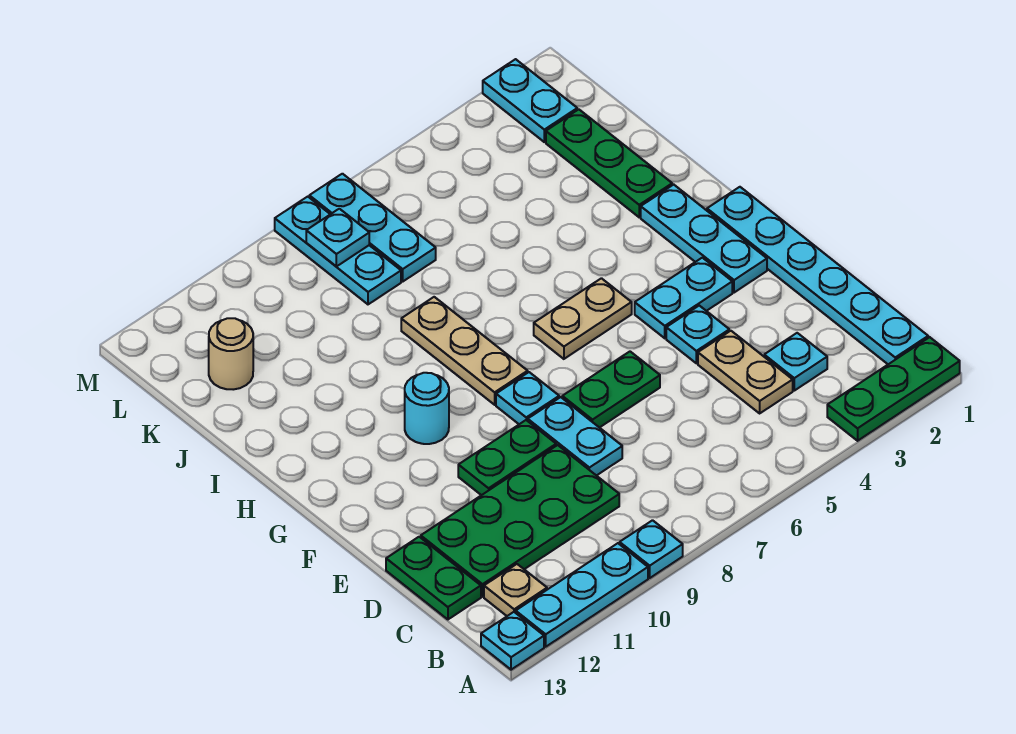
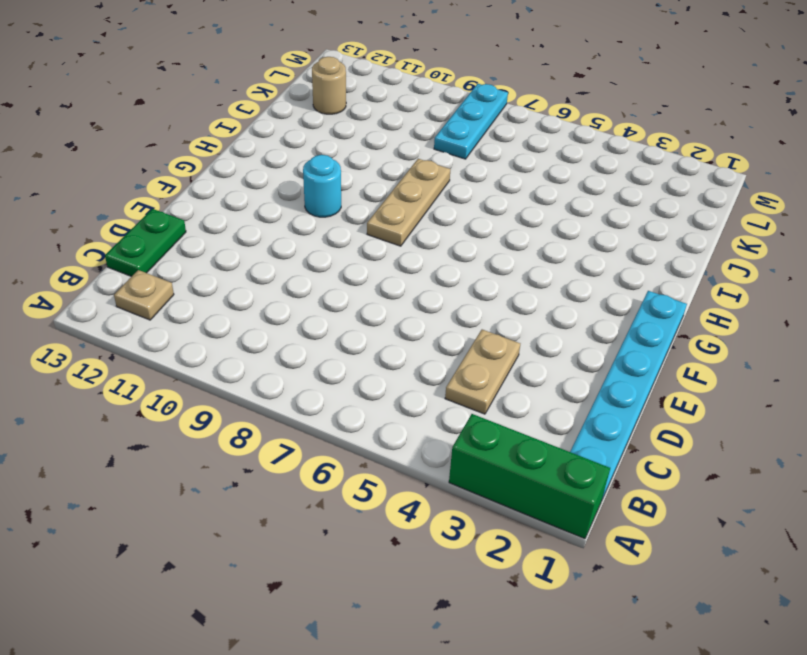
green brick A1:A3 level 1 -> green plate A1:A3 level 1
none -> cyan plate A9 level 1
none -> cyan plate A10:A12 level 1
none -> cyan plate A13 level 1

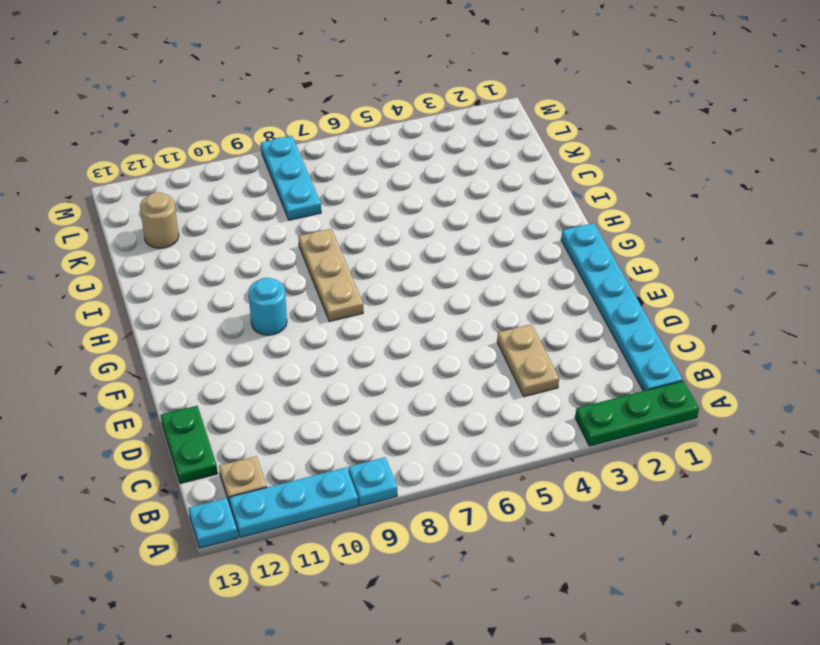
none -> cyan plate C3 level 1
none -> green plate C9:D12 level 1
none -> cyan plate D8:E8 level 1

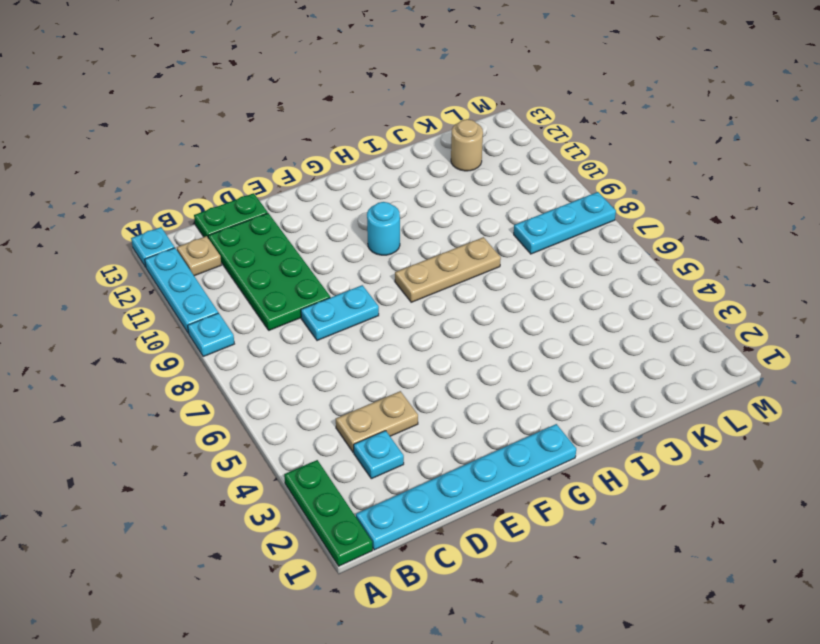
none -> cyan plate E4 level 1
none -> green plate E6:E7 level 1
none -> green plate E9:E10 level 1

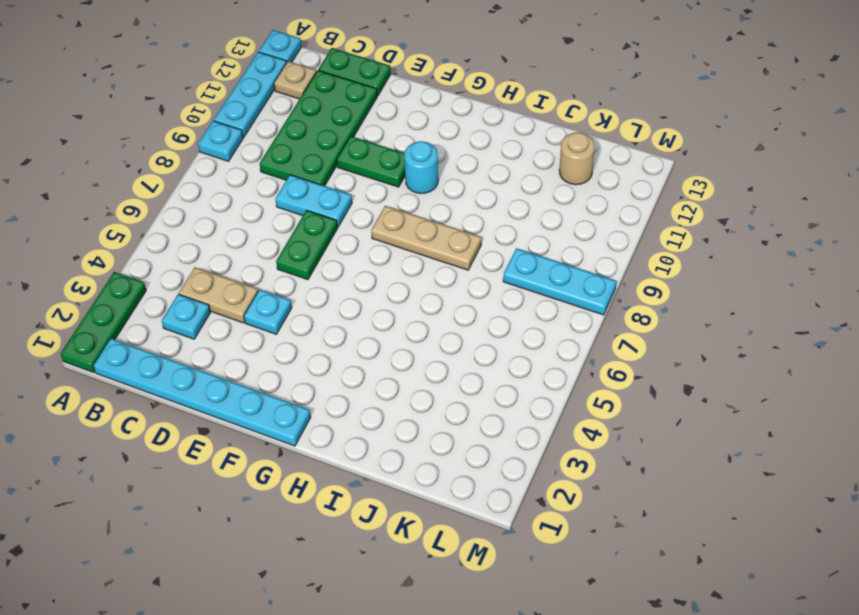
green plate E10:F10 level 1 -> green plate E9:E10 level 1
none -> cyan plate F2:H2 level 1
none -> cyan plate F3:F4 level 1
none -> cyan plate F8 level 1

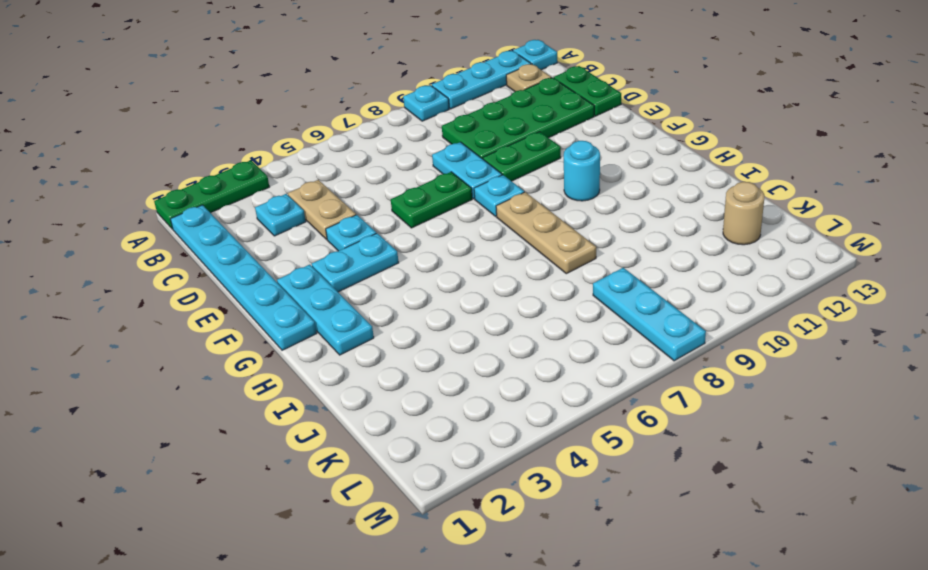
none -> tan plate G5:G6 level 1
none -> green plate I2:K2 level 1
none -> cyan plate K7:M7 level 1

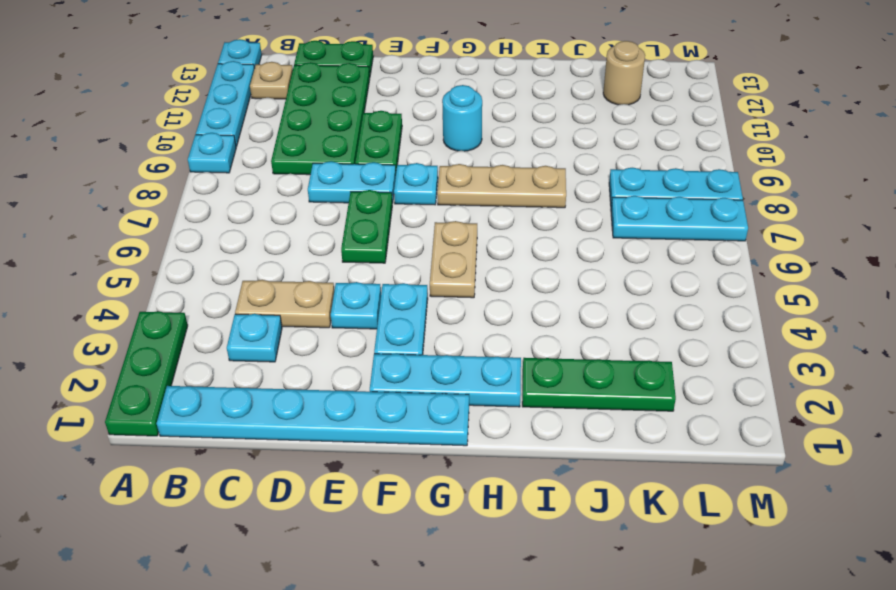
none -> cyan plate L2:M2 level 1
none -> cyan plate L8 level 2

